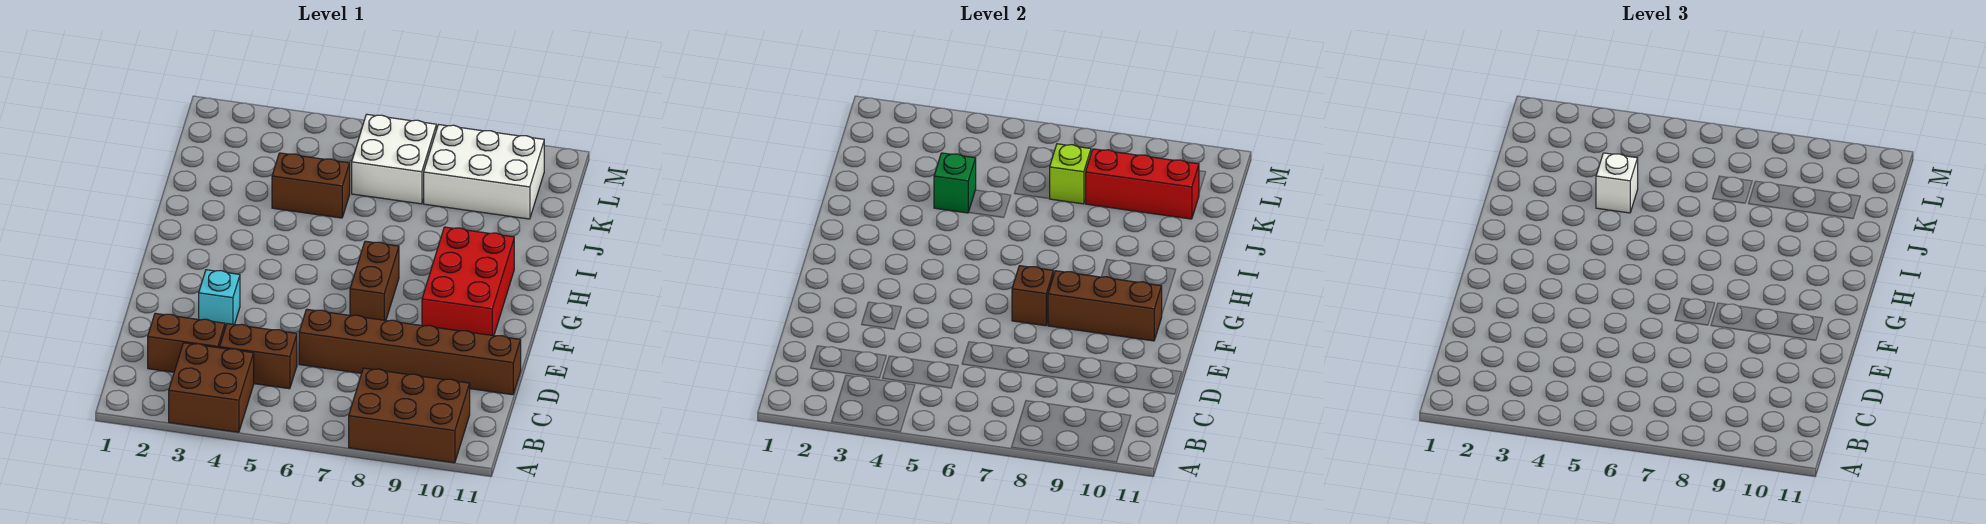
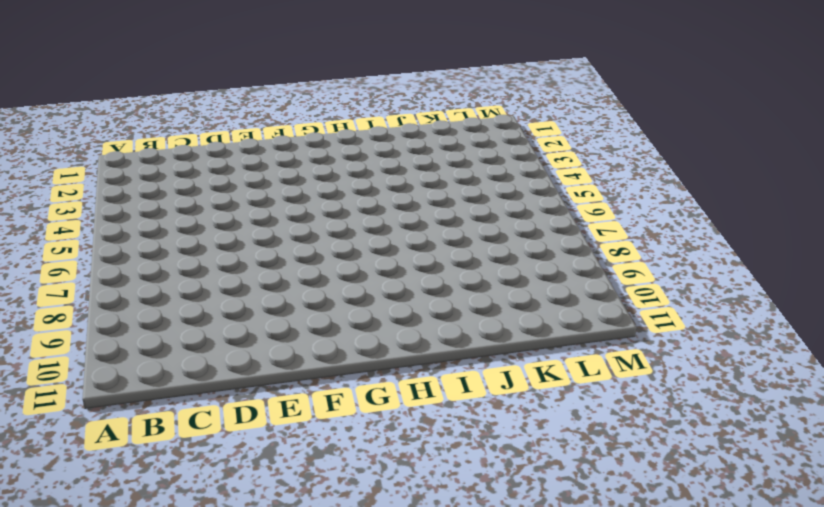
none -> brown brick A3:B4 level 1
none -> brown brick A8:B10 level 1
none -> brown brick C2:C3 level 1

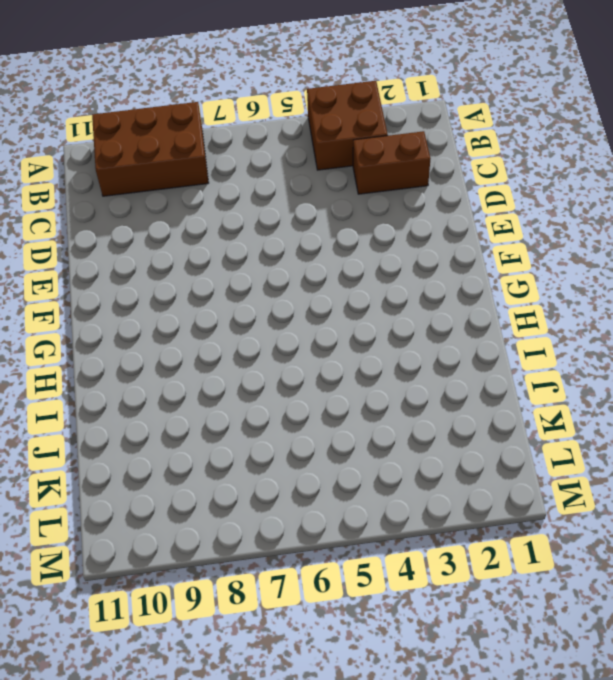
none -> brown brick C4:C5 level 1
none -> brown brick D6:D11 level 1
none -> cyan brick E3 level 1

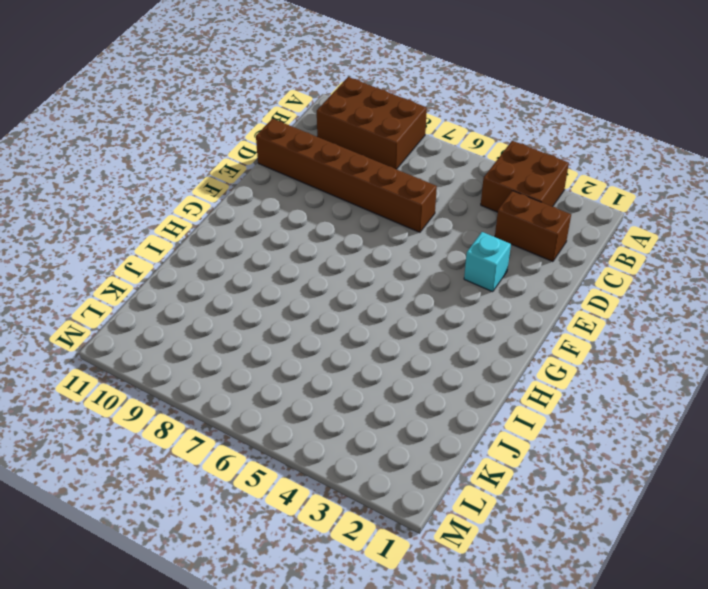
none -> brown brick C4:C5 level 1
none -> brown brick F7:G7 level 1
none -> red brick F9:H10 level 1

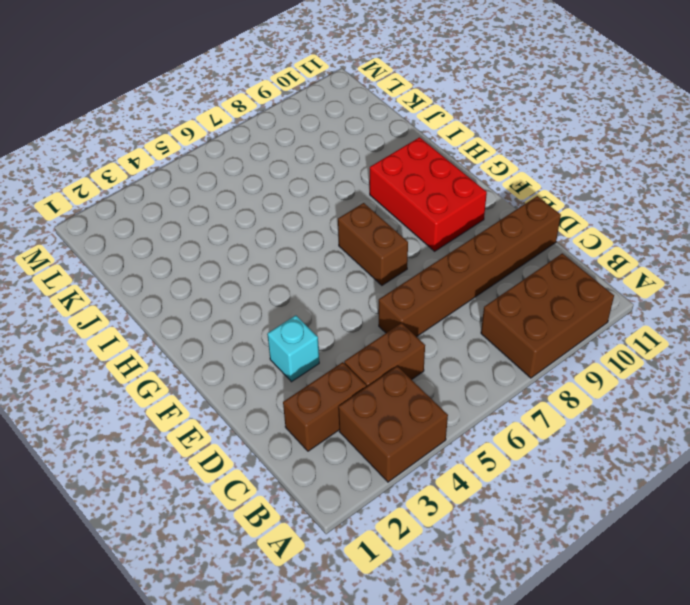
none -> brown brick J4:J5 level 1
none -> white brick K6:L7 level 1
none -> white brick K8:L10 level 1

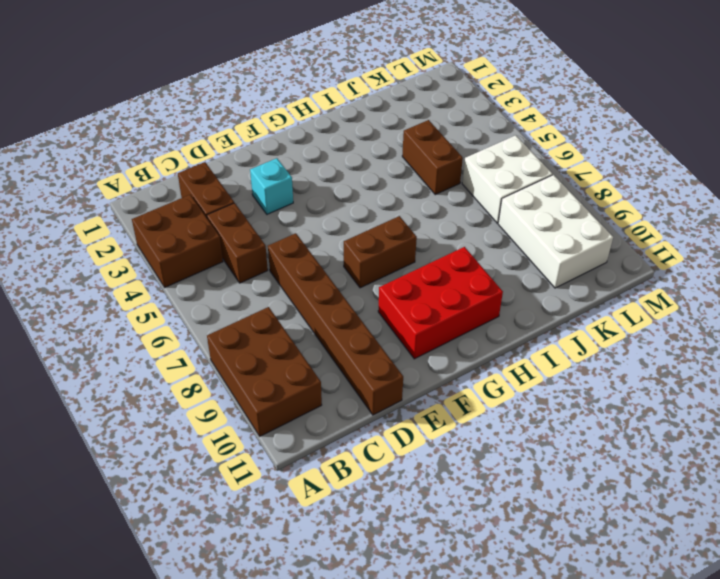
none -> brown brick F7 level 2
none -> brown brick F8:F10 level 2
none -> green brick J4 level 2

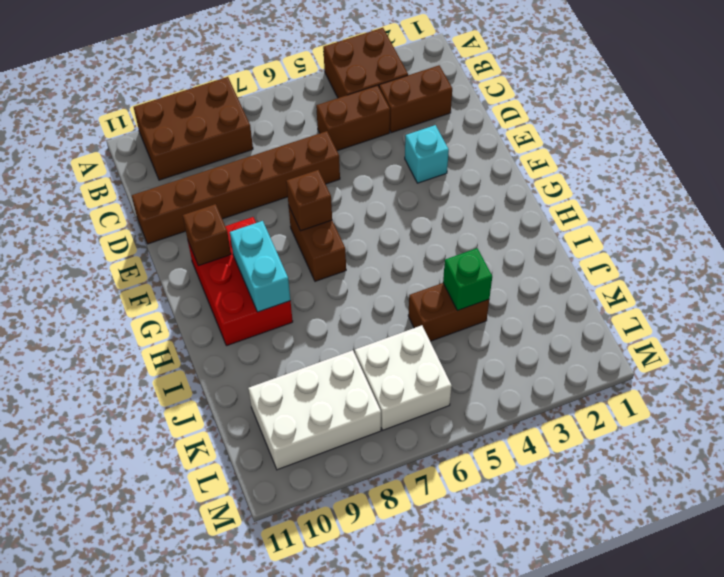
brown brick F10 level 2 -> brown brick F8:F10 level 2
cyan brick G9:H9 level 2 -> none
none -> lime brick K7 level 2
none -> red brick K8:K10 level 2
none -> white brick J4 level 3

